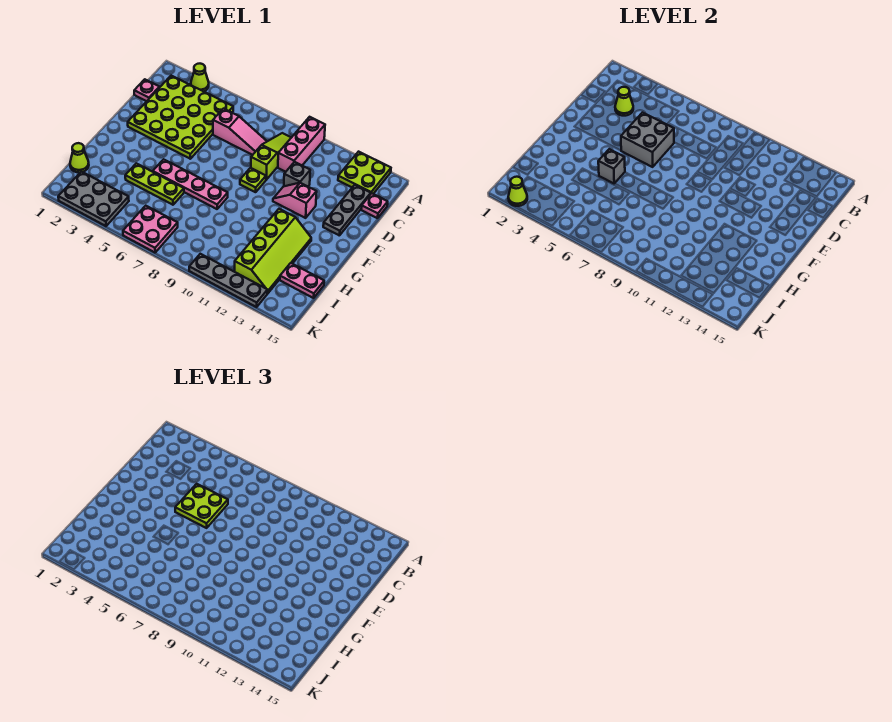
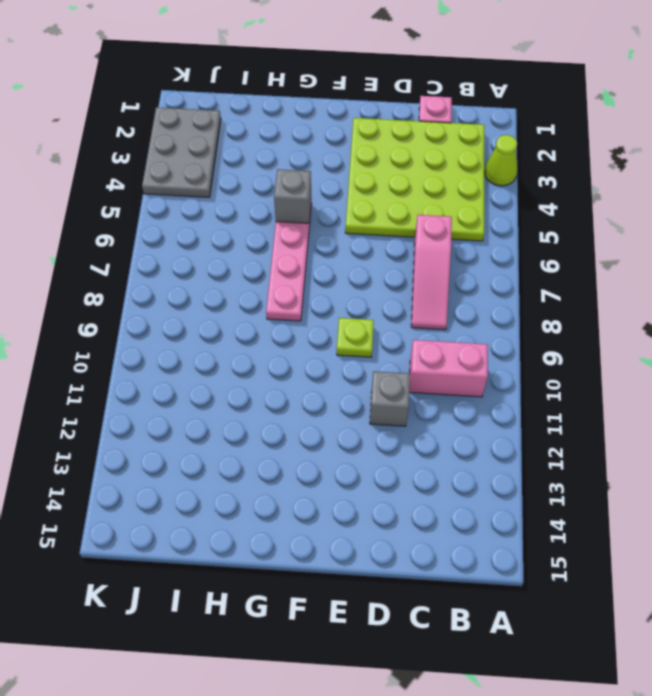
pink brick B10:C10 level 1 -> pink brick A10:C10 level 1
none -> lime plate A13:B14 level 1
none -> lime slope B9:D9 level 1 top D
none -> grey plate C14:E14 level 1

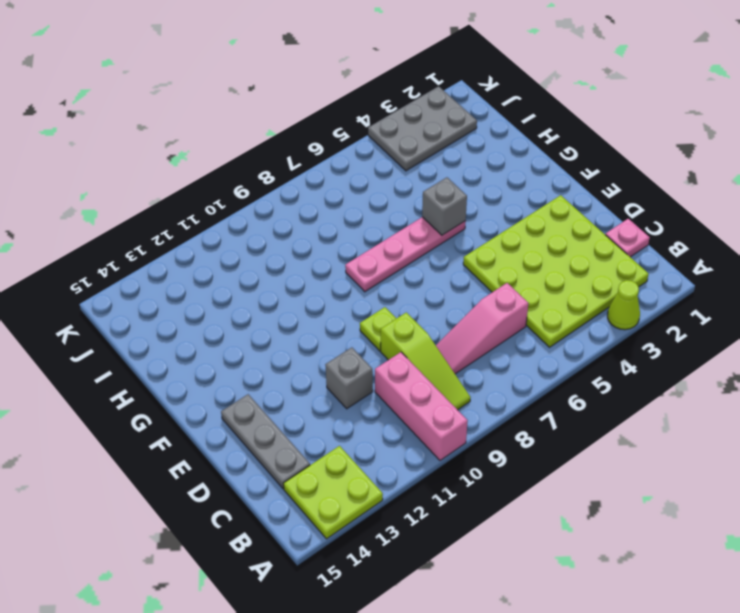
none -> pink plate C15 level 1
none -> pink slope E11:E12 level 1 top 12
none -> lime slope G12:J13 level 1 top 12

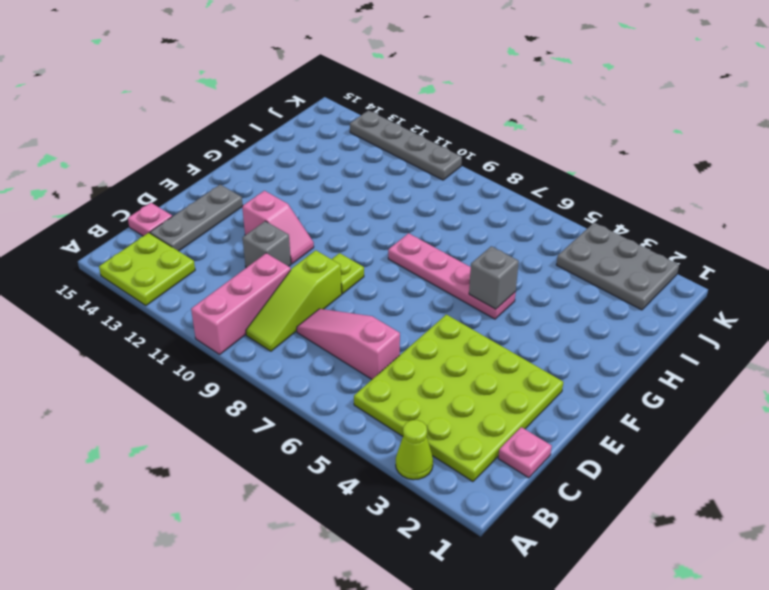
none -> lime slope G12:J13 level 1 top 12
none -> lime plate H4:H6 level 1
none -> lime cone I1 level 1

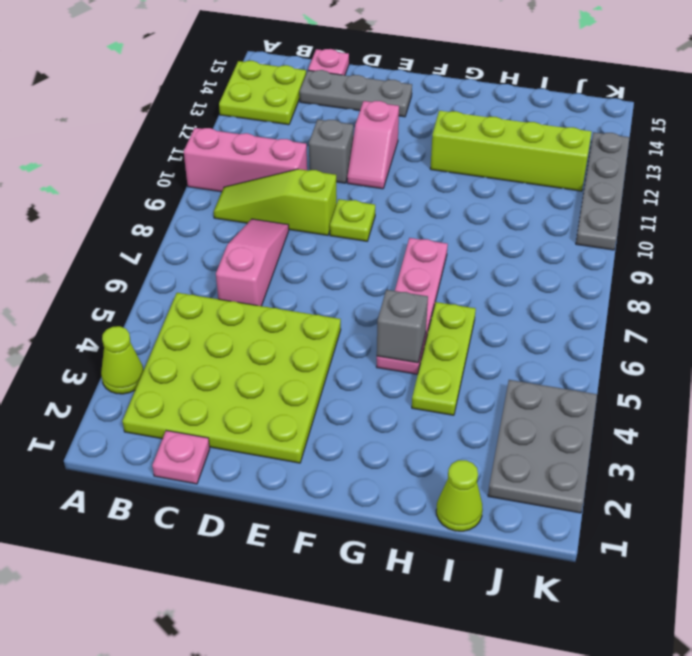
none -> pink plate I14:I15 level 1
none -> pink plate J6:K7 level 1
none -> lime cone C3 level 2

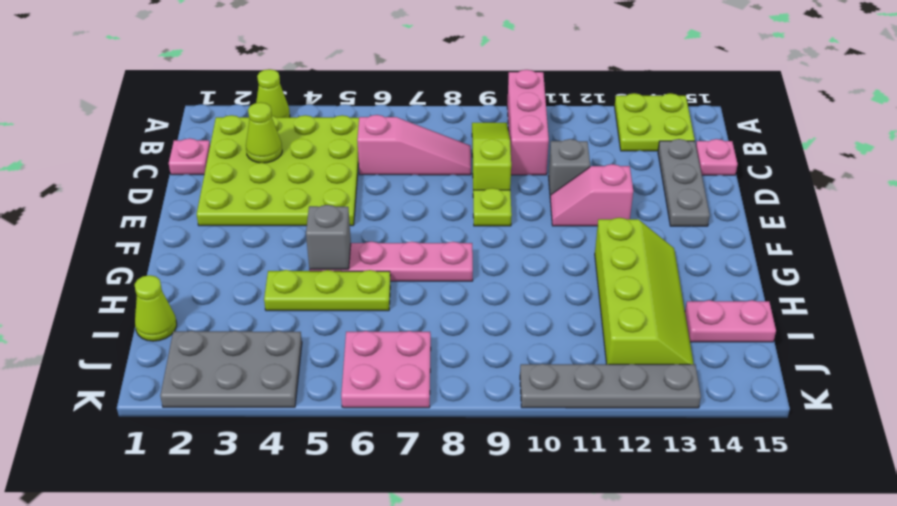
none -> grey brick D5:E6 level 2
none -> lime cone K2 level 2
none -> lime plate D5:E6 level 3

